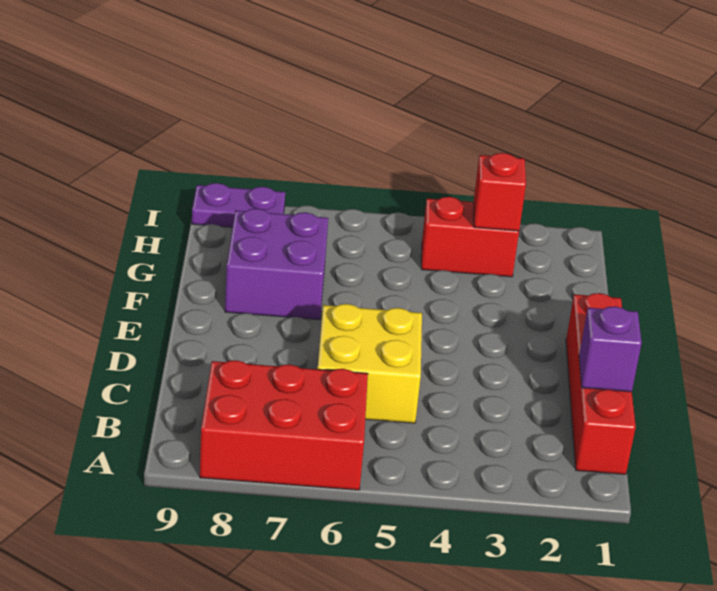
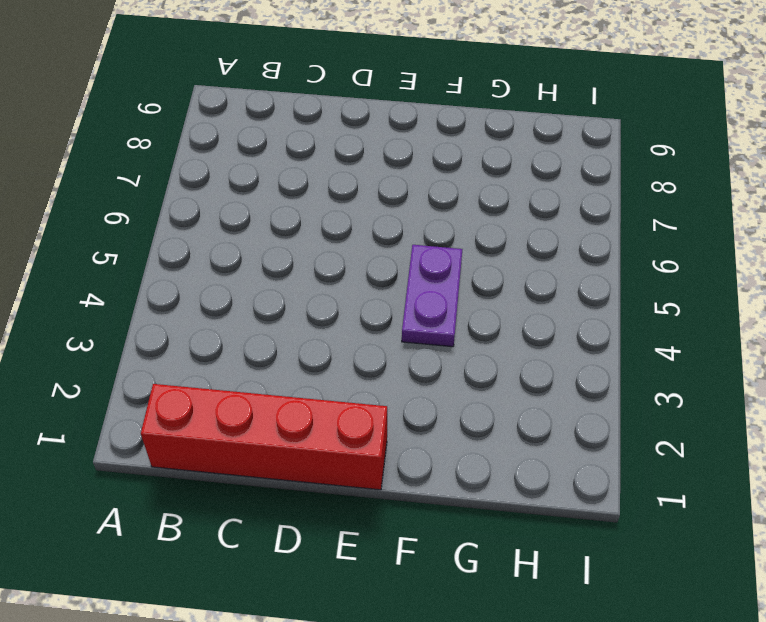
purple plate F4:F5 level 1 -> purple plate I8:I9 level 1
none -> red brick A6:B8 level 1
none -> yellow brick C5:D6 level 1

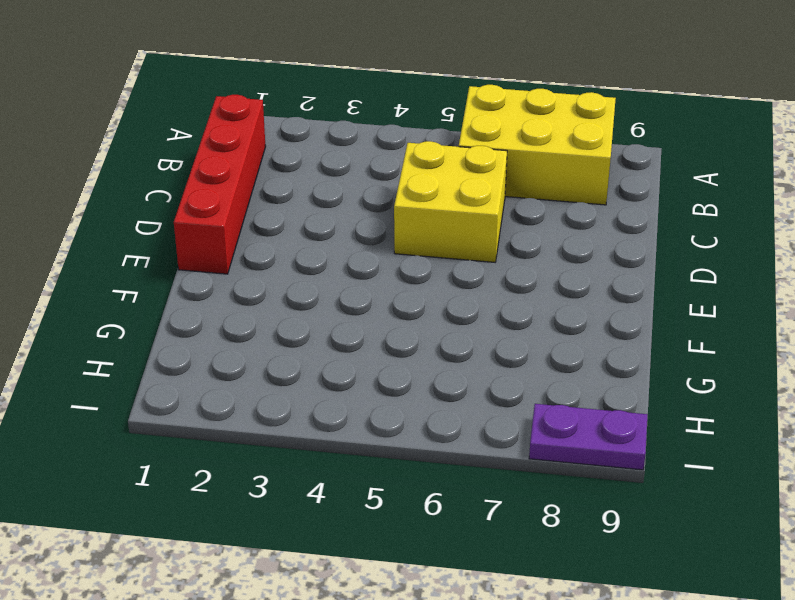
yellow brick A6:B8 level 1 -> red brick A6:B8 level 1
none -> purple brick F7:G8 level 1
none -> red brick H3:H4 level 1

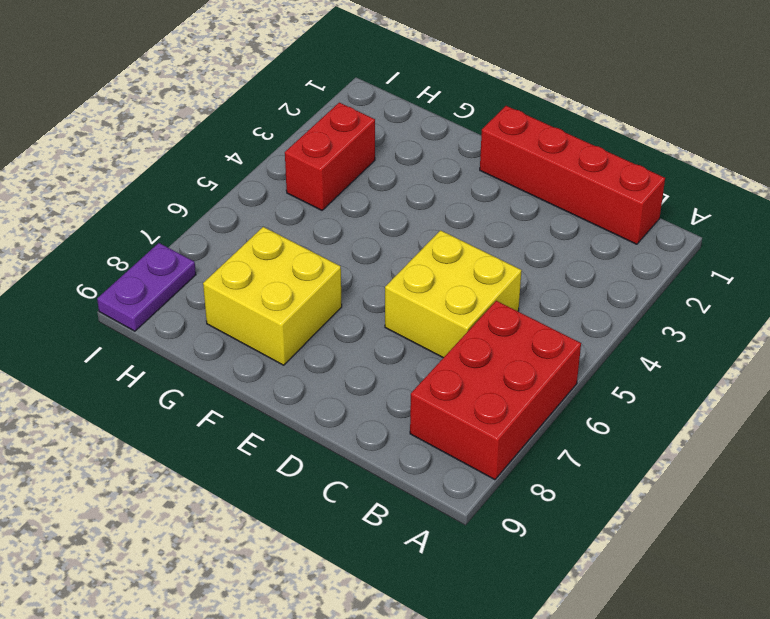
yellow brick F7:G8 level 1 -> purple brick F7:G8 level 1
none -> purple brick C1 level 2
none -> red brick H3 level 2

